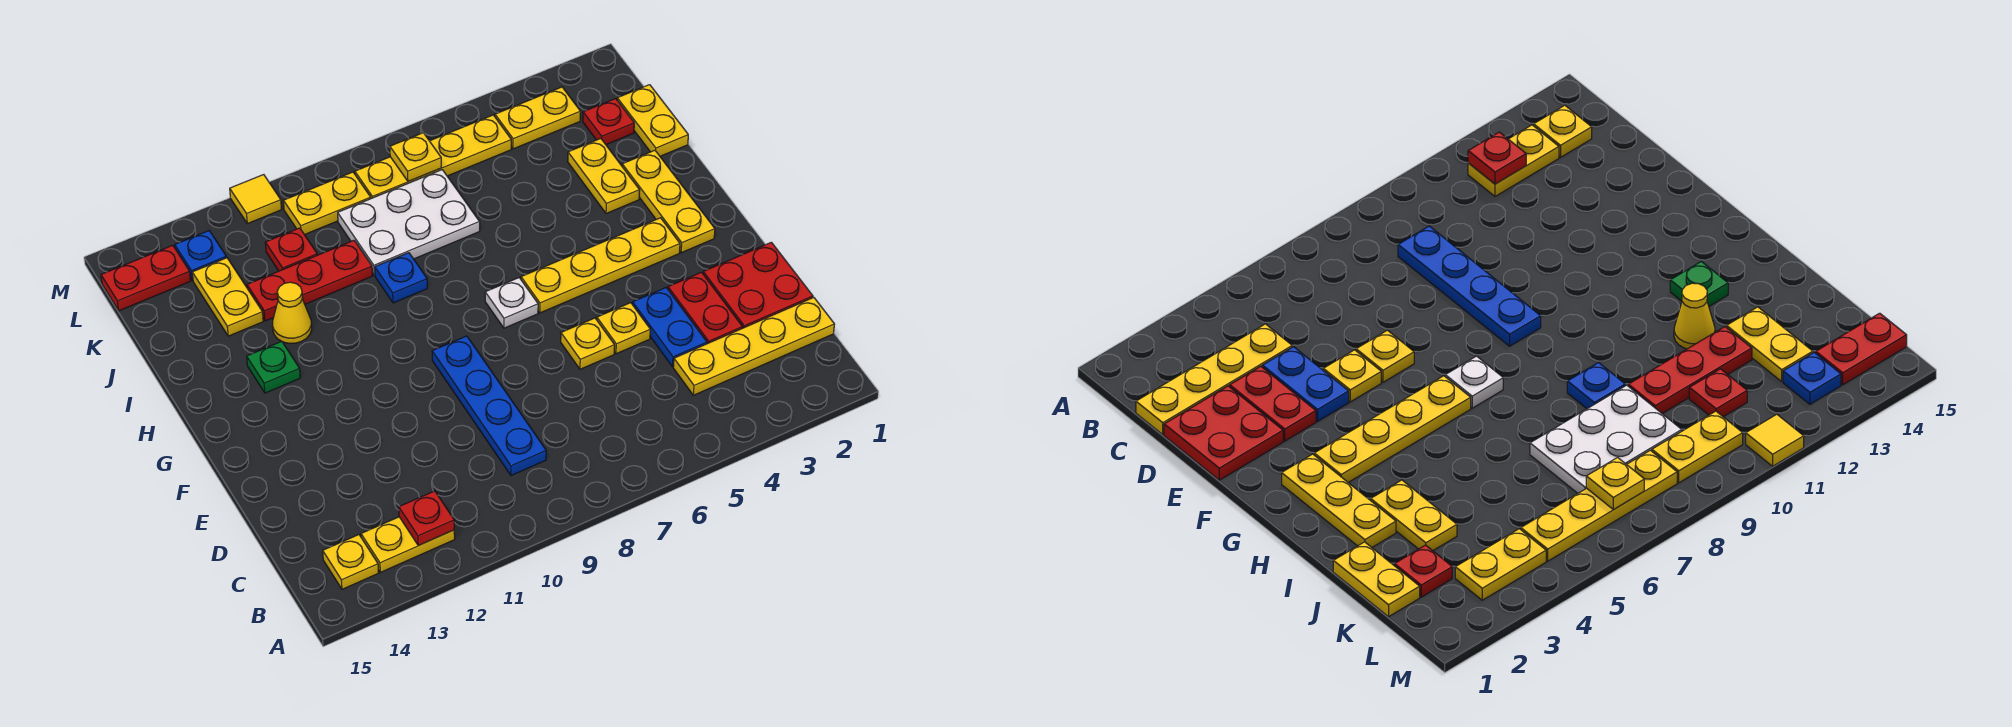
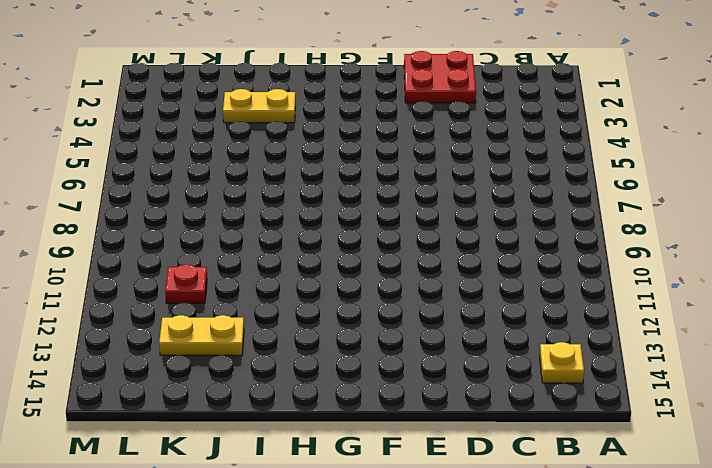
none -> yellow plate B12:B13 level 1
none -> yellow plate C1:C4 level 1
none -> blue plate C9:F9 level 1
none -> red plate D3:E3 level 1

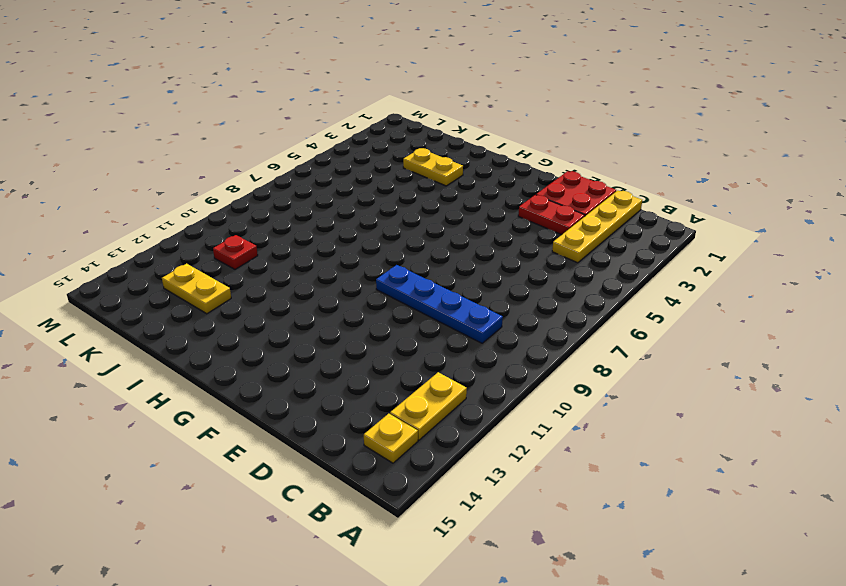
none -> blue plate D4:E4 level 1
none -> yellow plate E5 level 1
none -> yellow plate E6 level 1
none -> yellow plate G2:I2 level 1

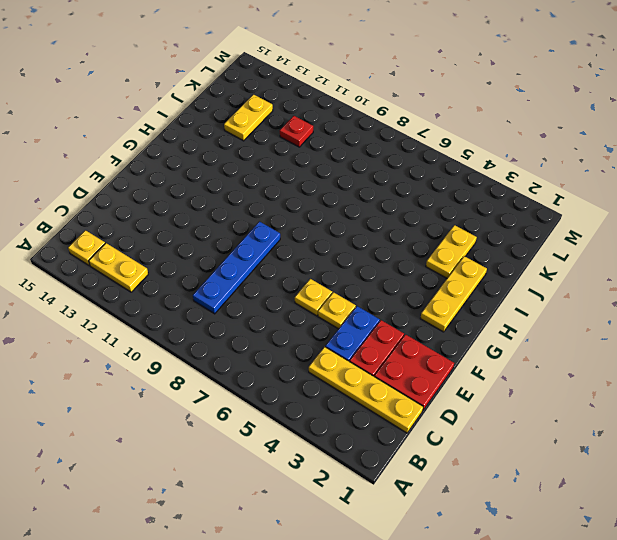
none -> yellow plate G3:G6 level 1
none -> white plate G7 level 1
none -> green plate H13 level 1
none -> blue plate I9 level 1

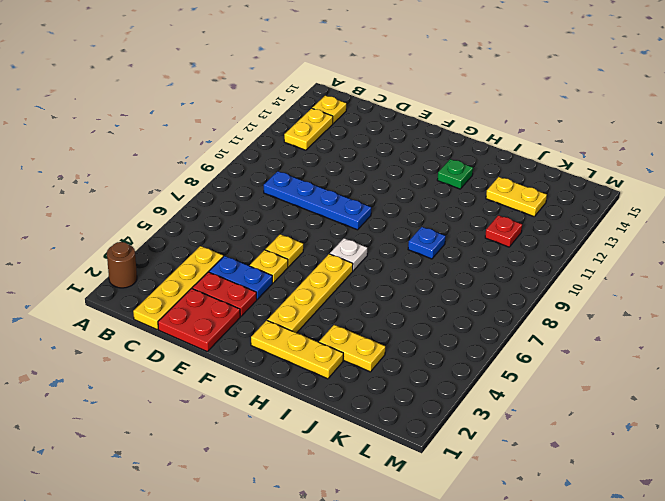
brown round brick A2 level 1 -> none
none -> yellow cone I12 level 1
none -> yellow plate J1:K1 level 1
none -> white plate J7:K9 level 1
none -> red plate J10:J12 level 1

